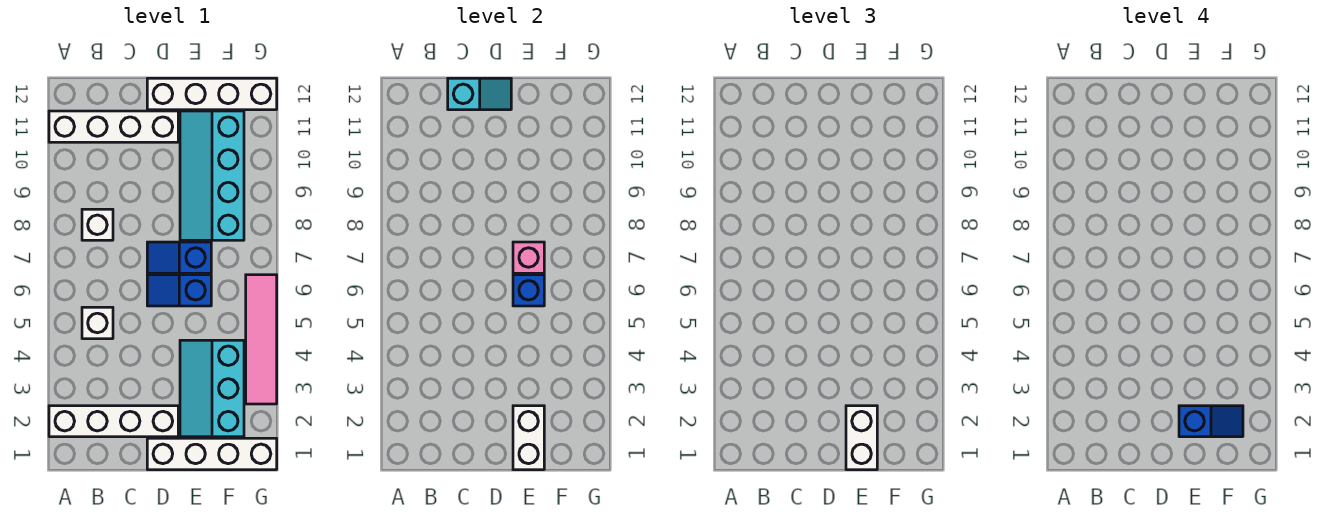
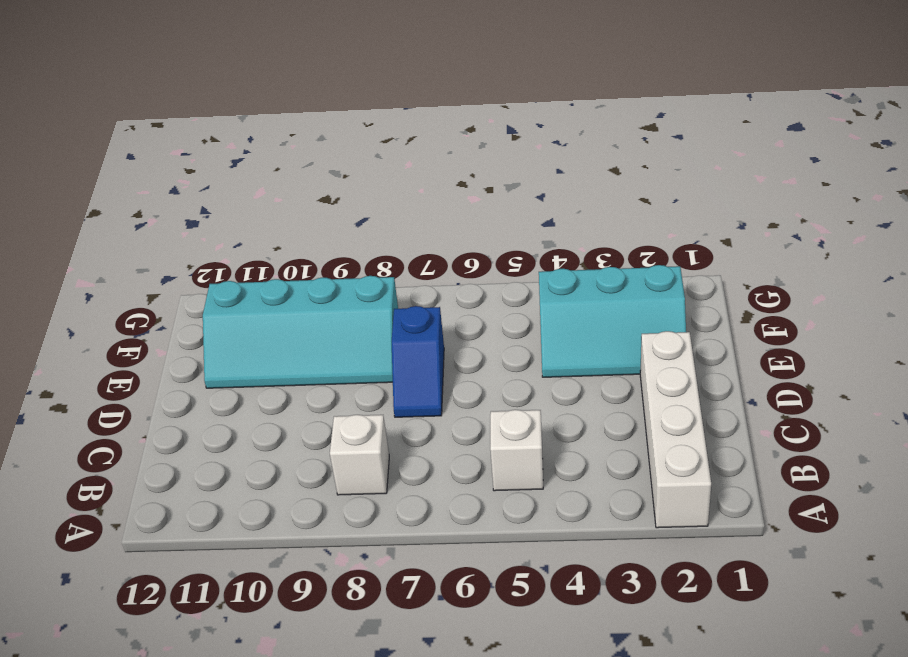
none -> white brick A11:D11 level 1
none -> white brick D1:G1 level 1
none -> blue slope D6:E6 level 1 top E

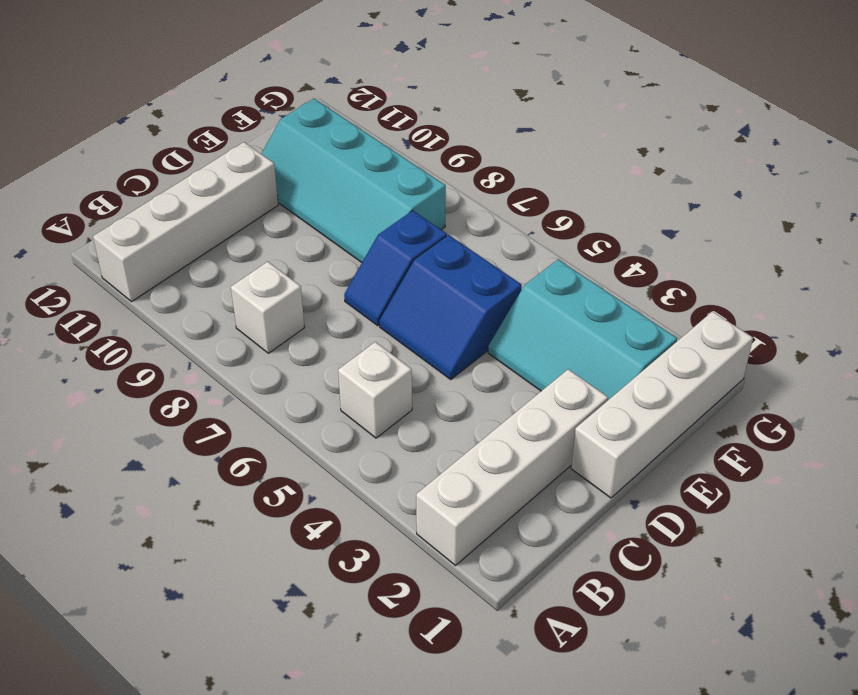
blue slope D5:E6 level 1 top E -> blue slope D6:E6 level 1 top E
none -> white brick D12:G12 level 1
none -> pink tile G3:G6 level 1
none -> cyan slope C12:D12 level 2 top C

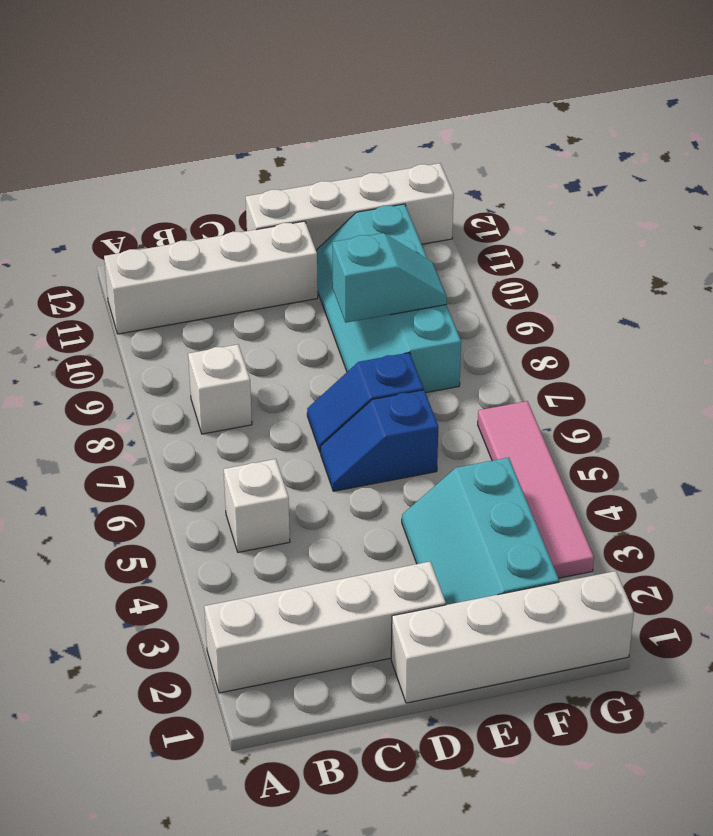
cyan slope E9:F9 level 2 top E -> cyan slope C12:D12 level 2 top C
none -> white brick E1:E2 level 2
none -> blue brick E6 level 2
none -> pink brick E7 level 2

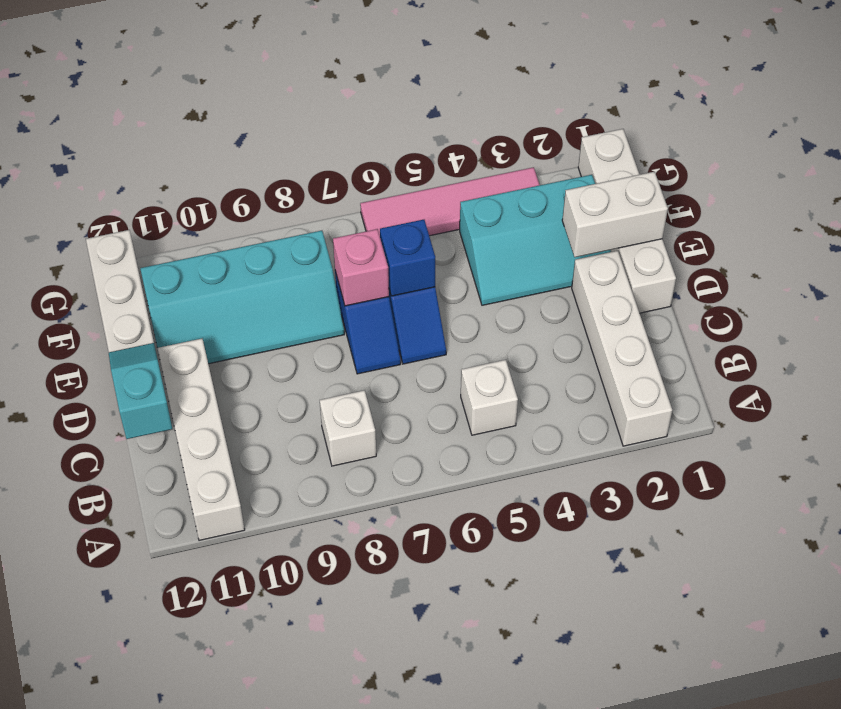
none -> white brick E1:E2 level 3
none -> blue slope E2:F2 level 4 top E

